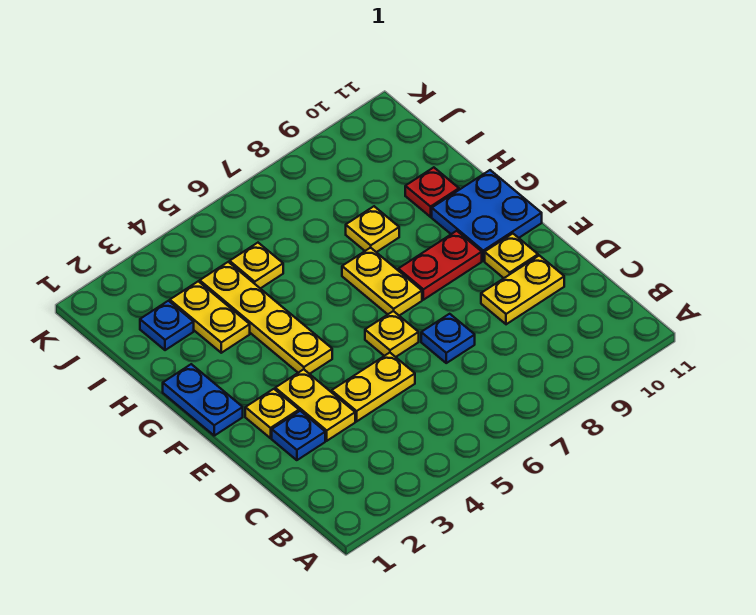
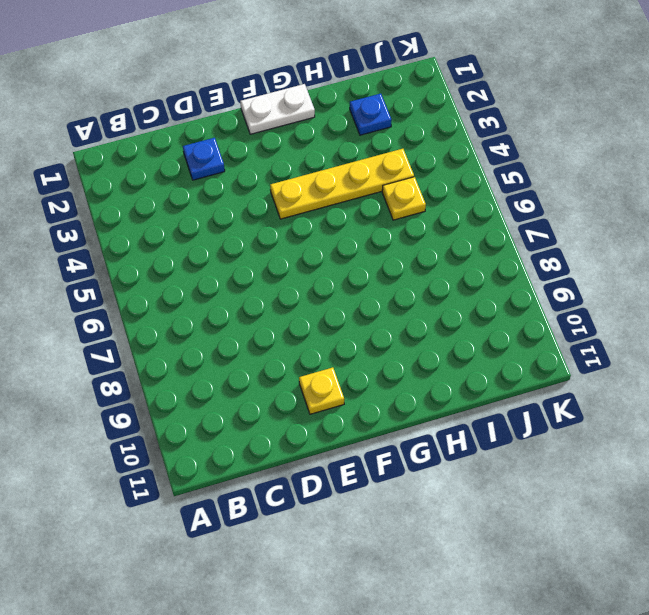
white plate F1:G1 level 1 -> blue plate F1:G1 level 1
none -> yellow plate D3:E3 level 1
none -> yellow plate D4:D5 level 1
none -> blue plate D7 level 1

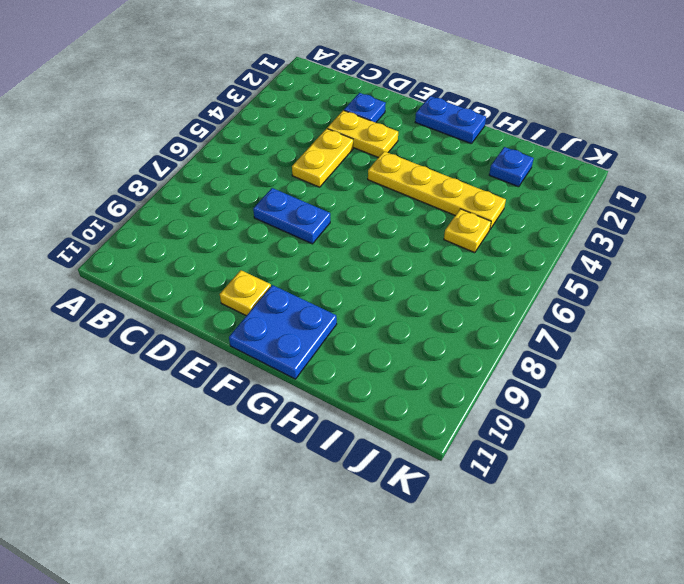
blue plate D7:E7 level 1 -> blue plate D7 level 1
none -> yellow plate D9:D10 level 1
none -> yellow plate E2 level 1
none -> yellow plate E6 level 1

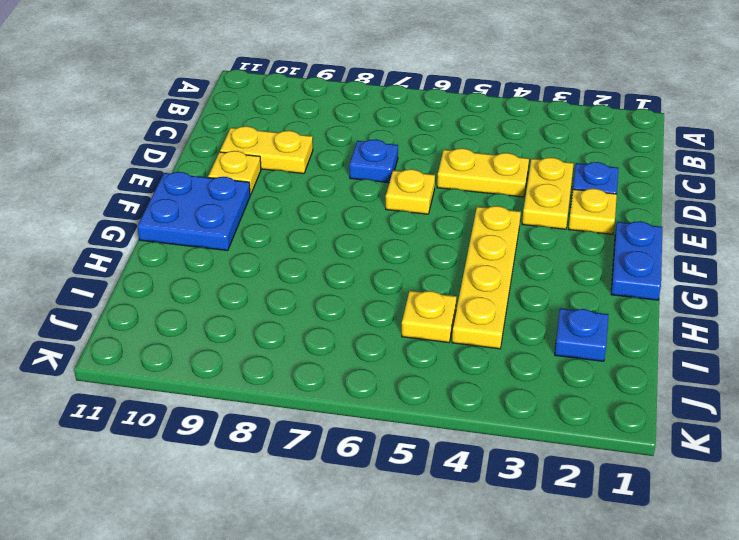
none -> yellow plate F7:G7 level 1
none -> red plate F8:F9 level 1
none -> yellow plate H3:I3 level 1

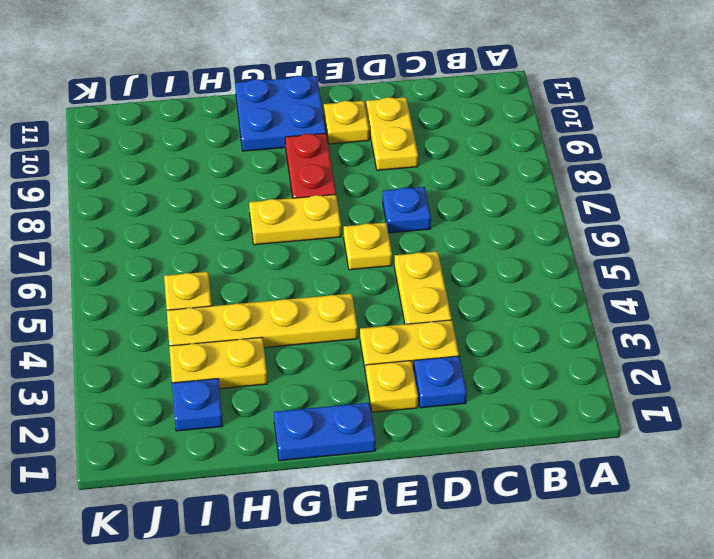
none -> yellow plate H8 level 1
none -> red plate H10 level 1

